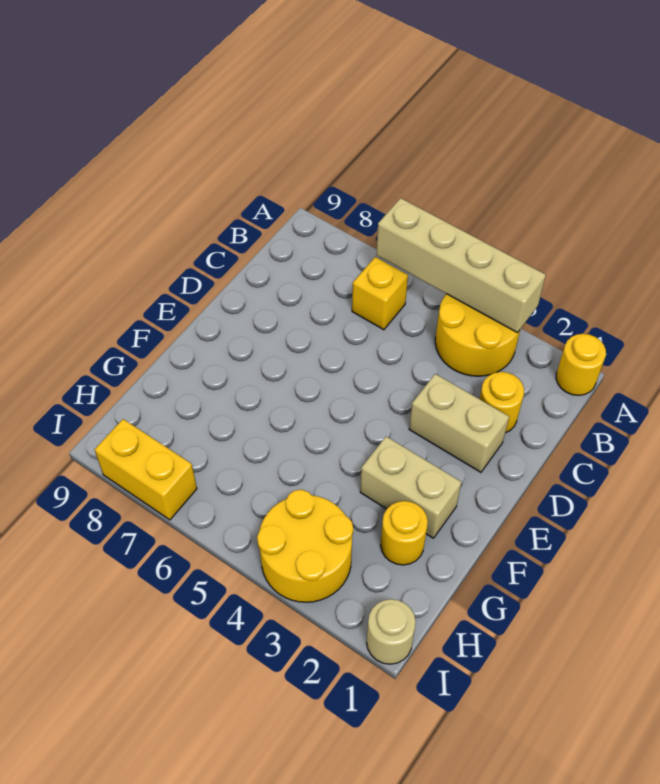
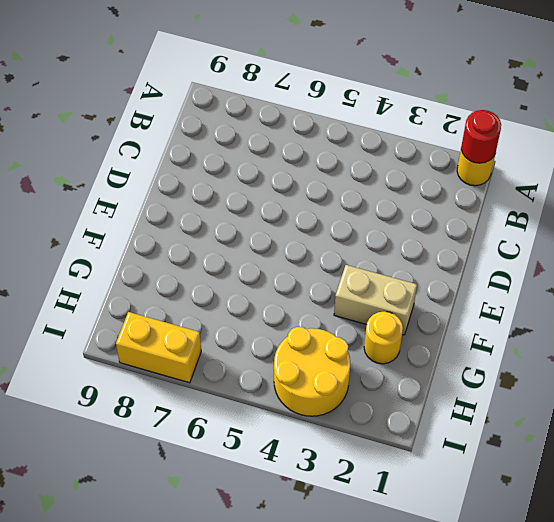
red round brick A1 level 2 -> none
none -> yellow round brick A3:B4 level 1
none -> yellow brick B6 level 1

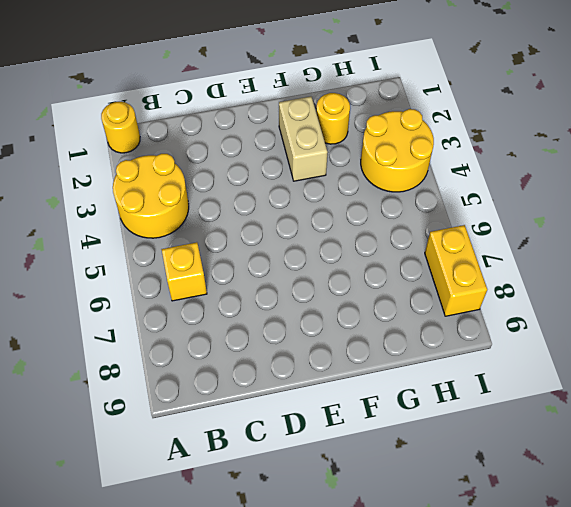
none -> yellow round brick C2 level 1
none -> tan brick D2:D3 level 1

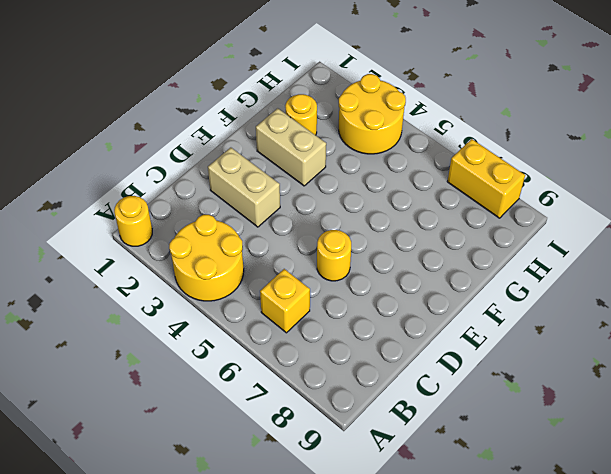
yellow round brick D6 level 1 -> yellow round brick C2 level 1
none -> tan round brick I1 level 1
none -> tan brick A3:A6 level 2

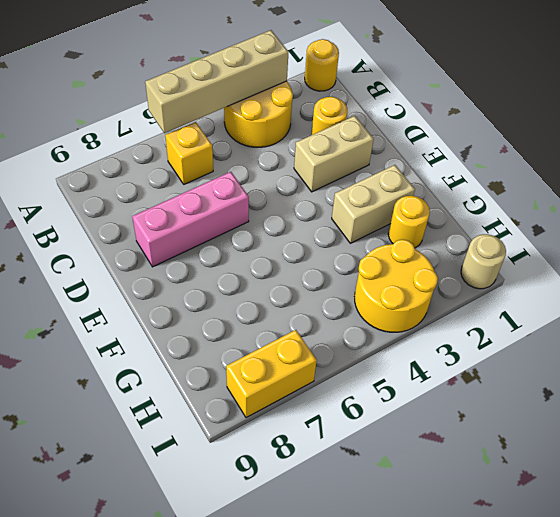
pink brick D6:D8 level 1 -> none

